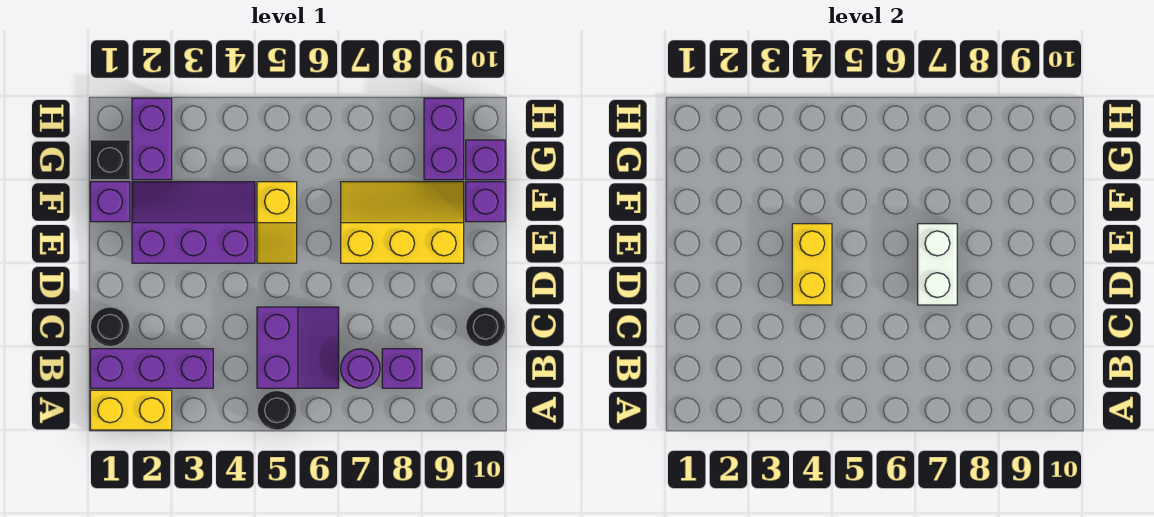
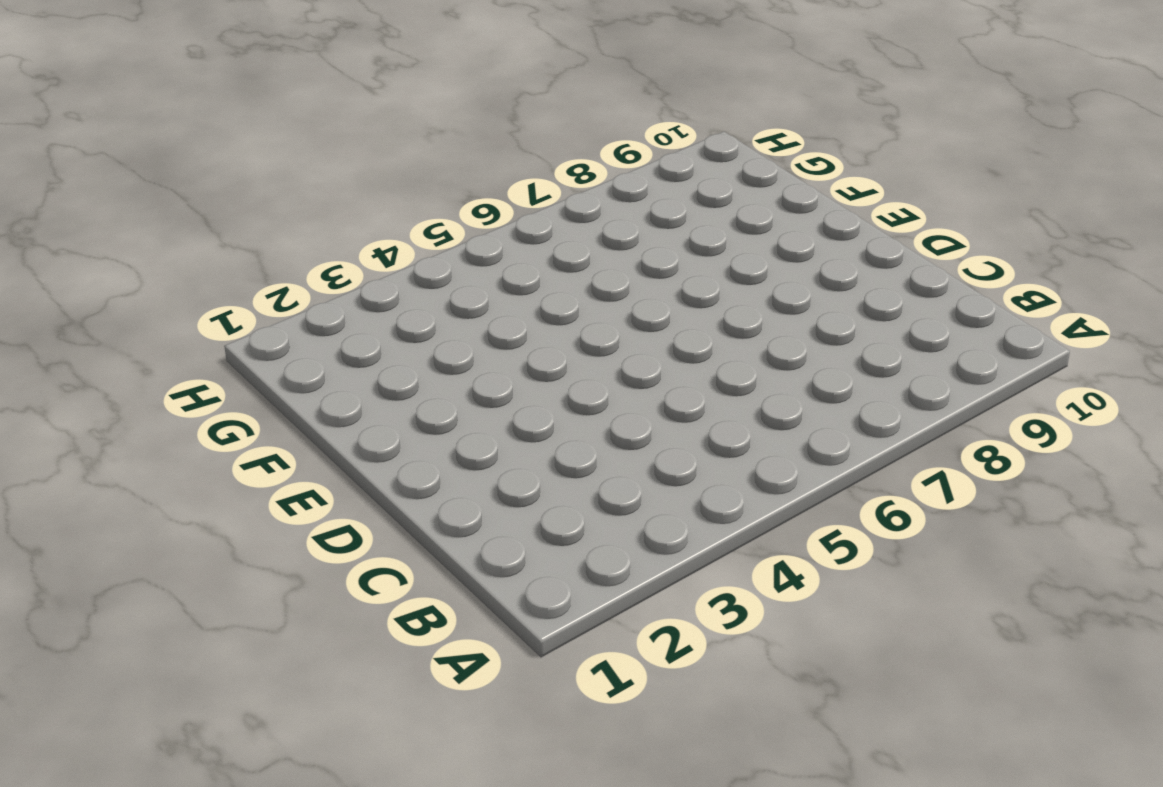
none -> yellow brick A1:A2 level 1
none -> black round brick A5 level 1
none -> purple brick B1:B3 level 1

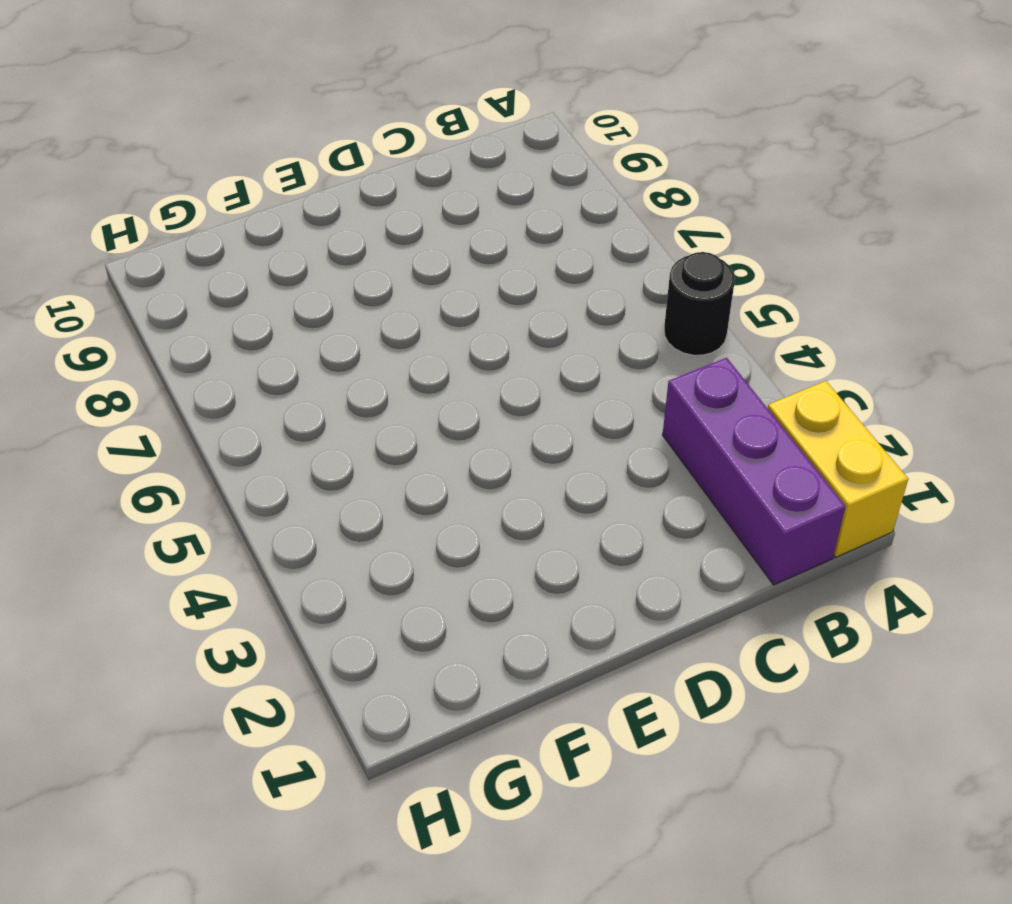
none -> purple slope B5:C6 level 1 top 5
none -> purple round brick B7 level 1
none -> purple brick B8 level 1

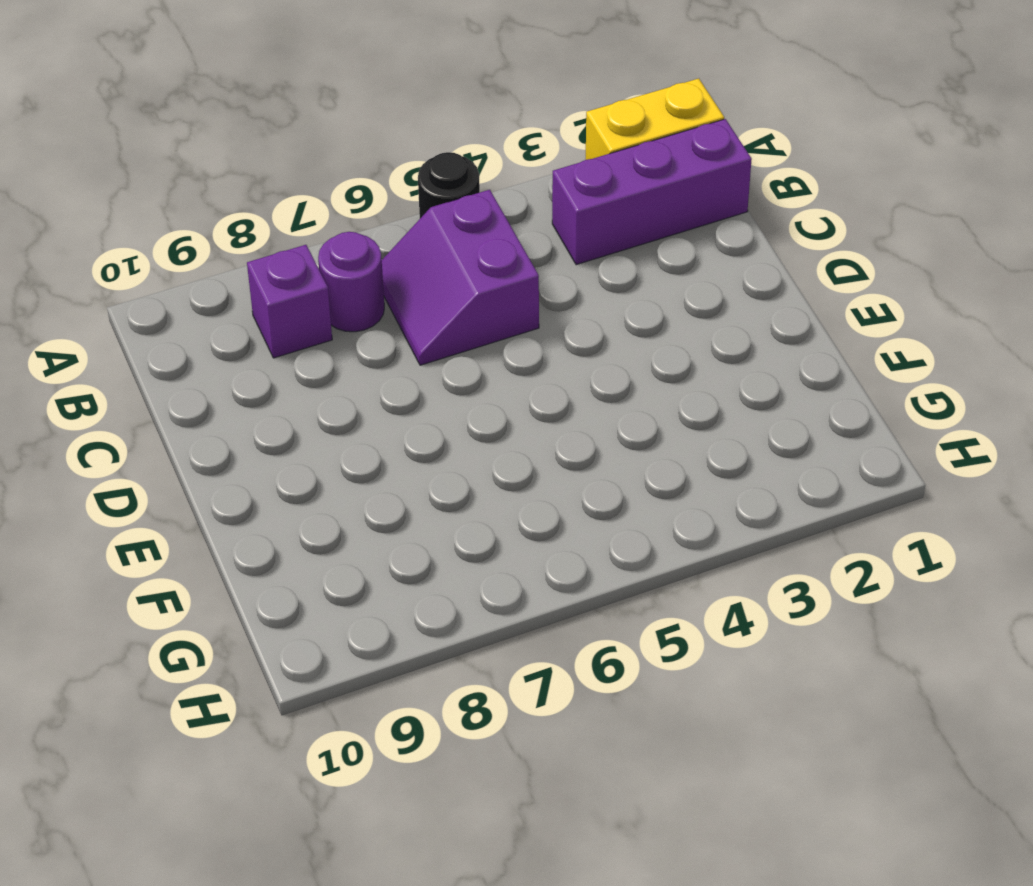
none -> black round brick C1 level 1
none -> black round brick C10 level 1
none -> purple slope E2:F4 level 1 top E

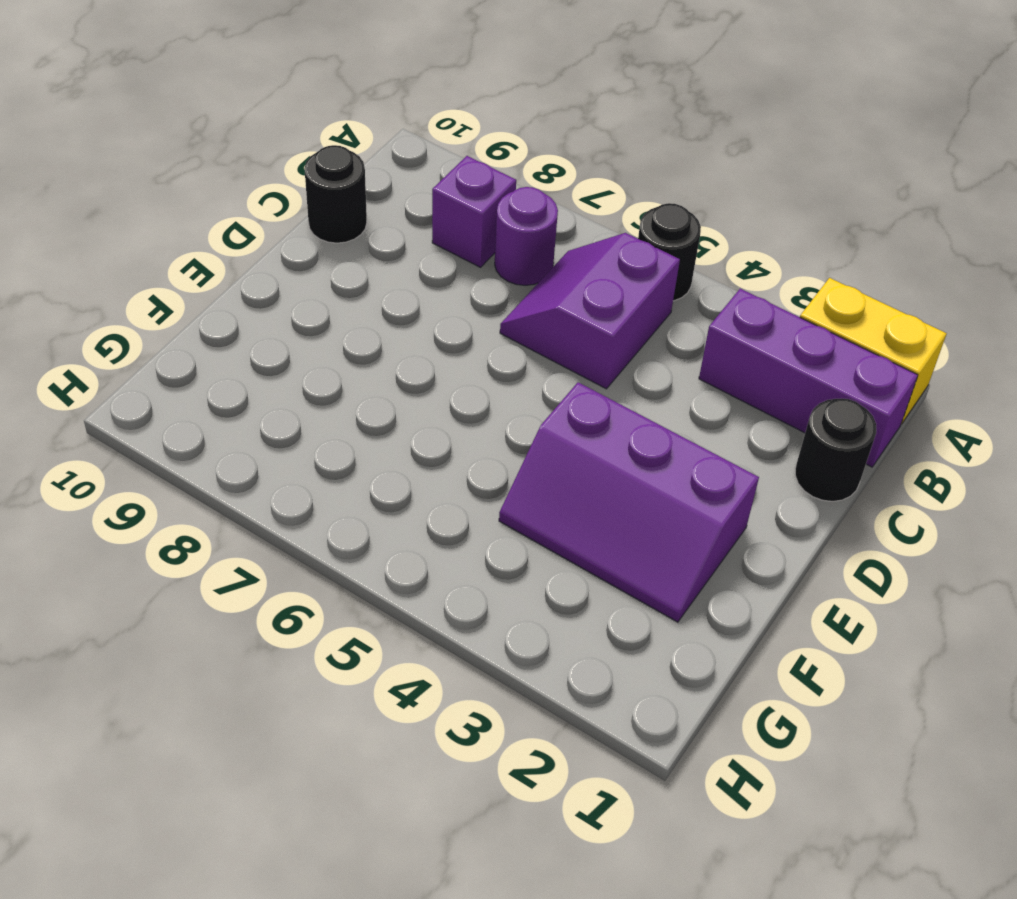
none -> yellow slope E5:F5 level 1 top F
none -> yellow slope E7:F9 level 1 top E
none -> purple brick F1 level 1

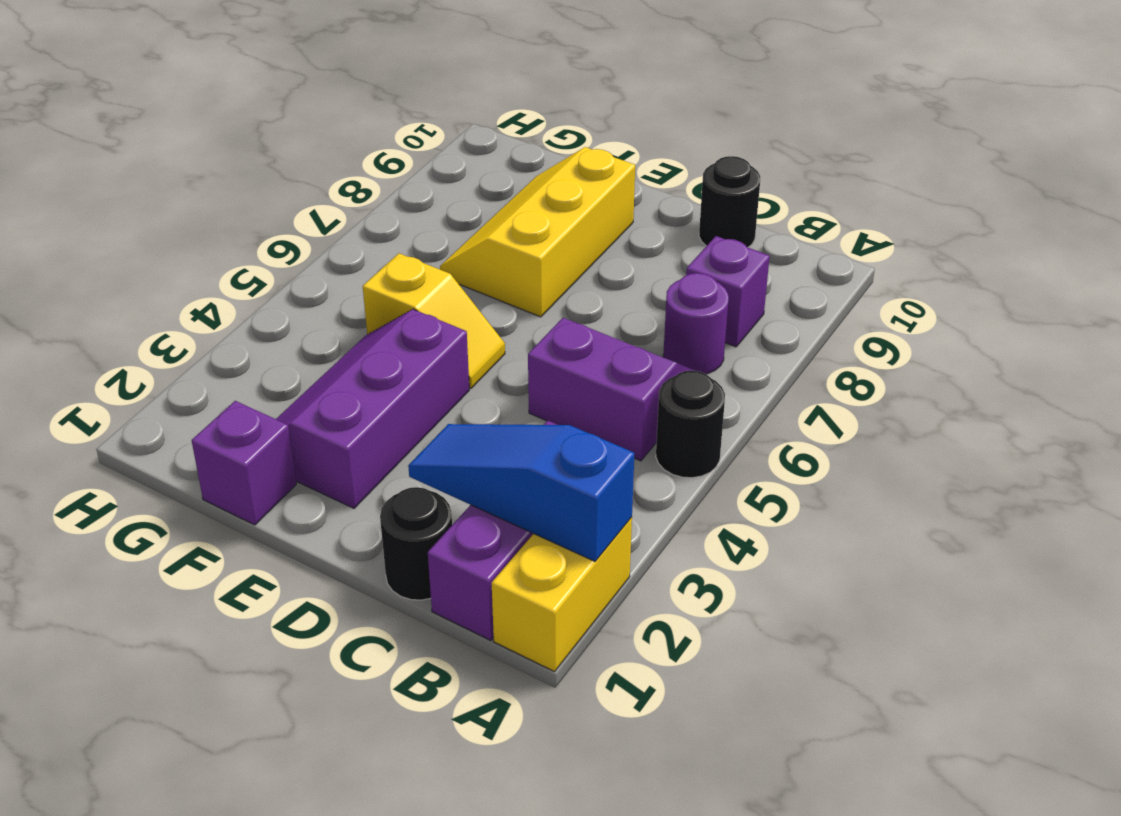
blue slope A2:C2 level 2 top A -> none
none -> purple brick F10 level 1
none -> black brick G1 level 1
none -> purple brick G2:H2 level 1

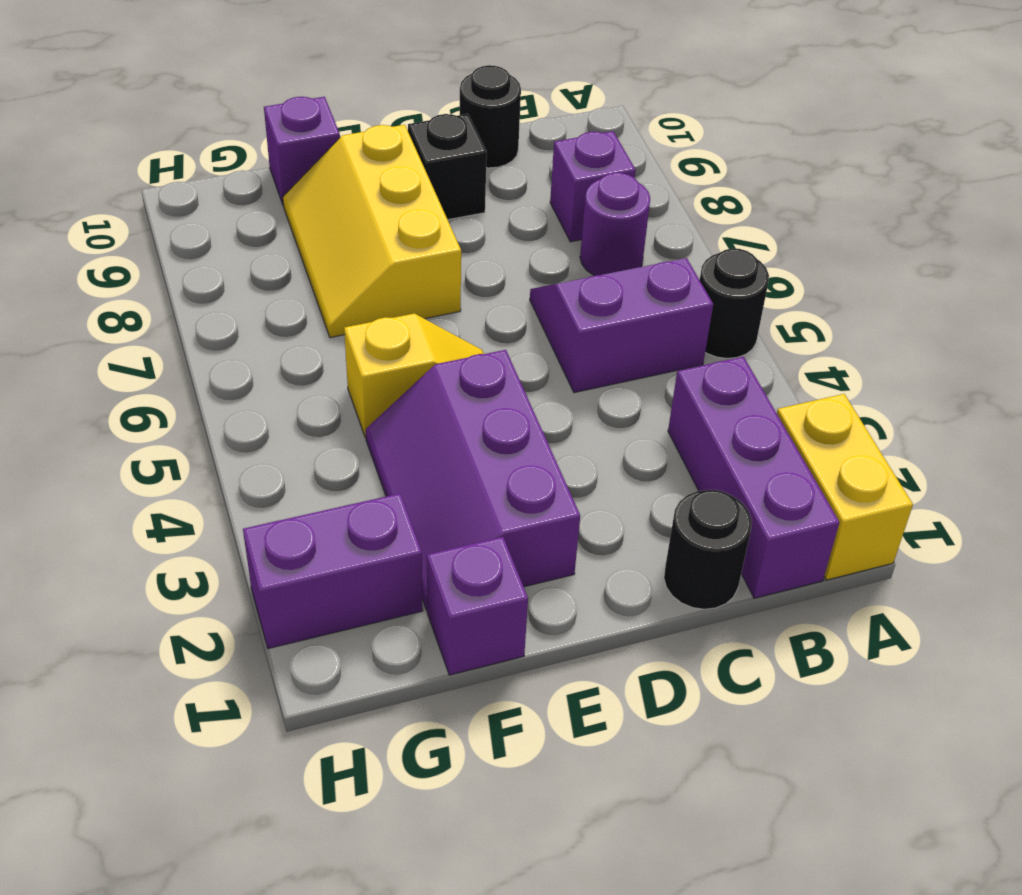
black brick D9 level 1 -> black brick G1 level 1
none -> purple brick G9:H9 level 1
none -> purple brick G10 level 1
none -> yellow brick D4:E4 level 2

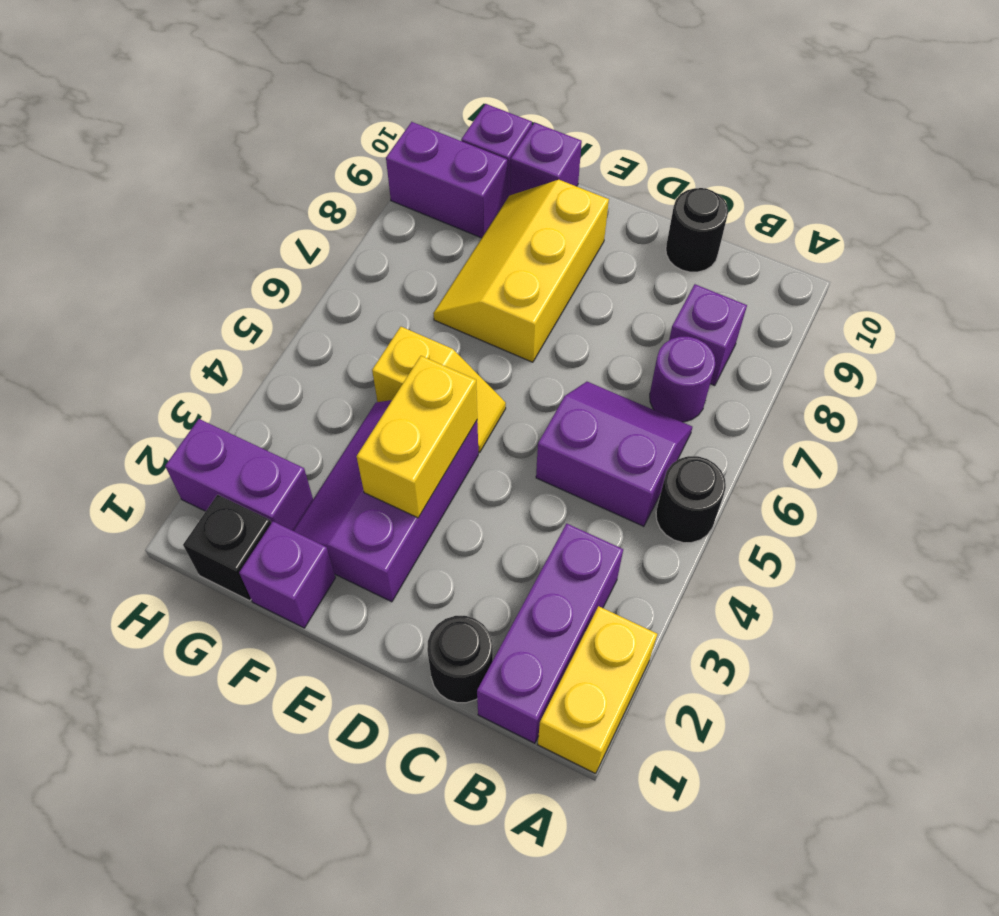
yellow brick E3:E4 level 2 -> yellow brick D4:E4 level 2
none -> white brick D7:E7 level 2

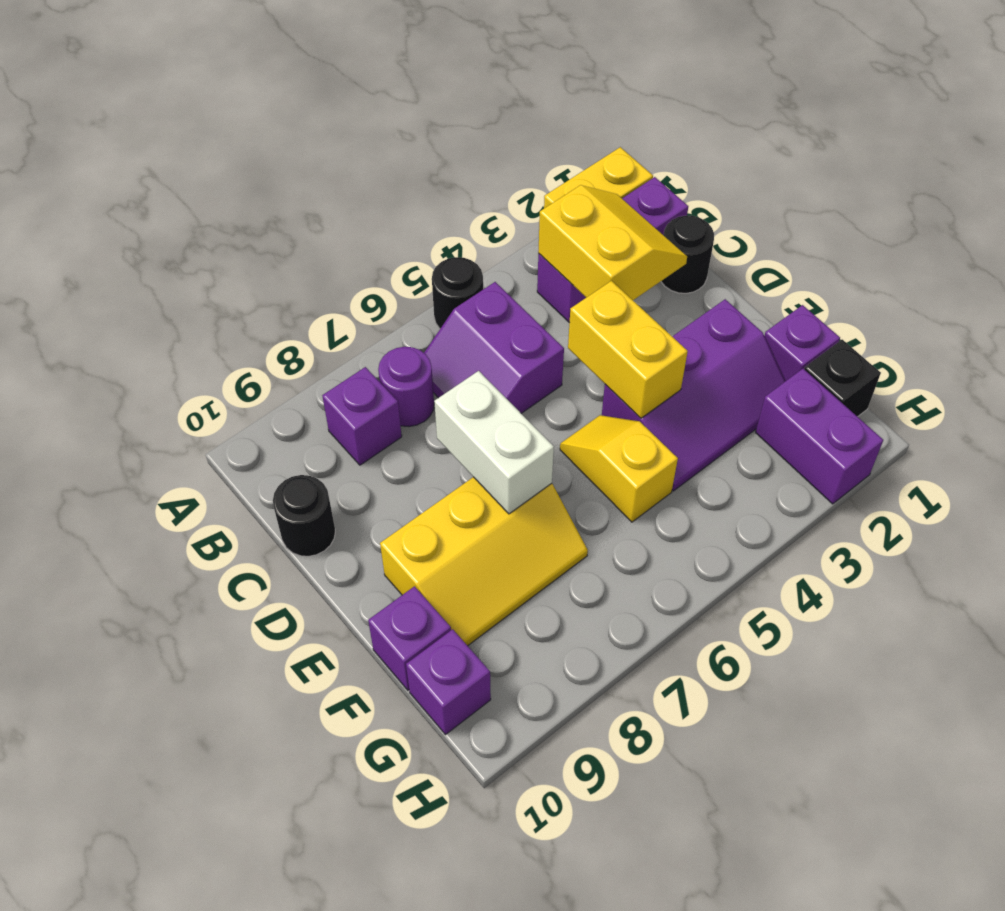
yellow slope B2:C3 level 2 top 3 -> none
none -> purple brick G9:H9 level 1

